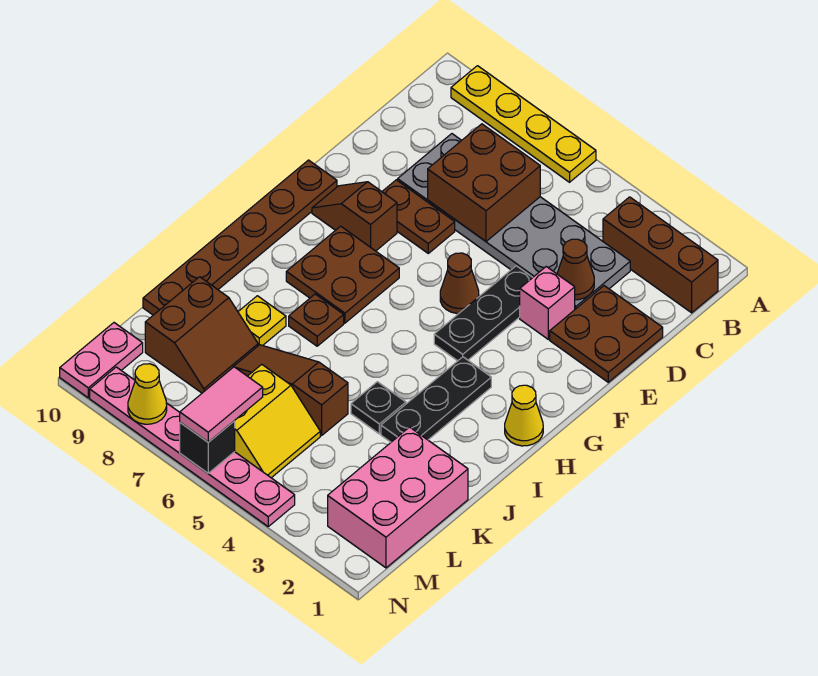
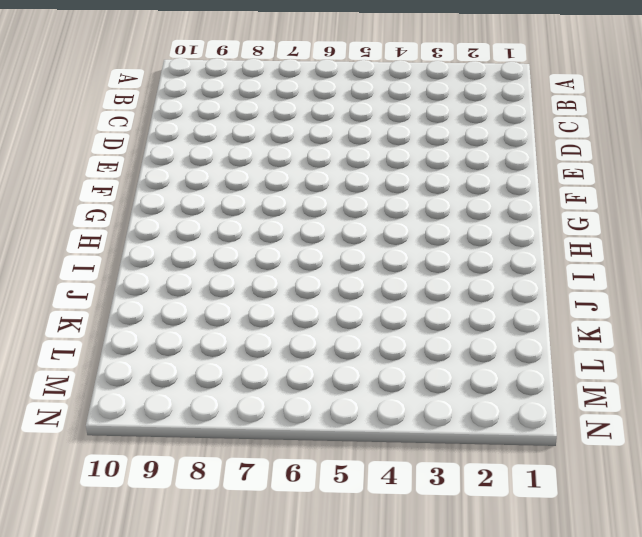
none -> yellow plate A6:A9 level 1
none -> brown brick B1:B3 level 1
none -> grey plate C3:D8 level 1

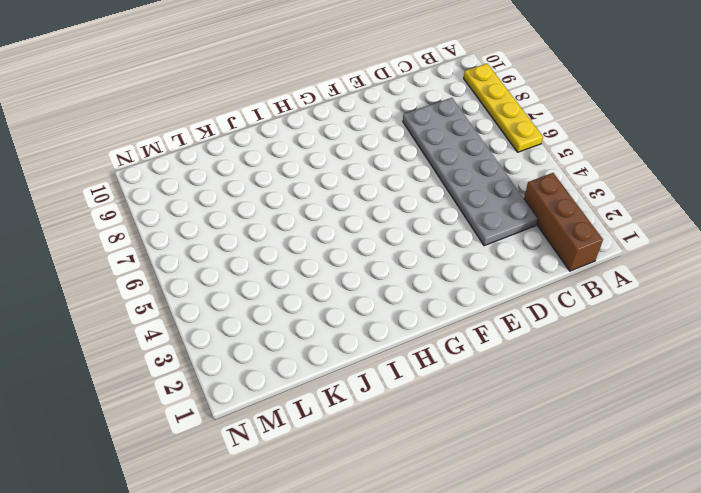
none -> brown plate D1:E2 level 1
none -> pink brick E3 level 1
none -> black plate E4:G4 level 1

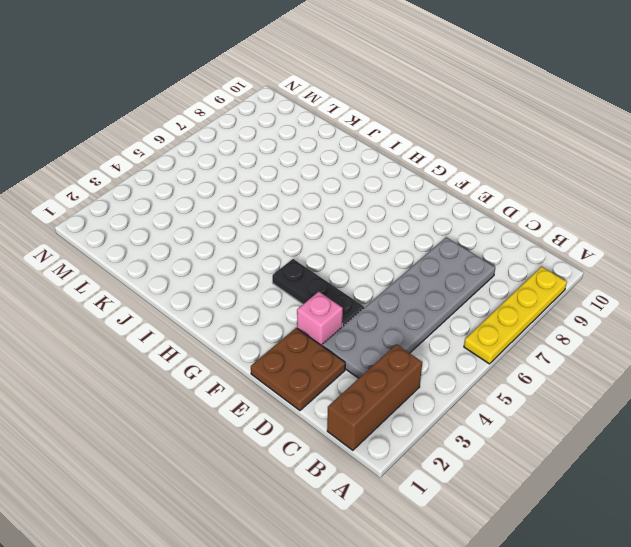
none -> brown plate E7:E8 level 1
none -> brown cone F5 level 1
none -> brown slope F8:F9 level 1 top 8

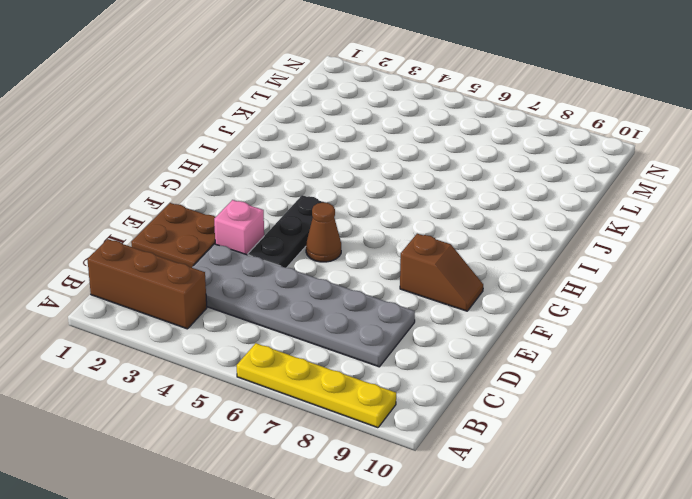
none -> brown plate E7:E8 level 1
none -> brown plate F10:K10 level 1
none -> brown plate G7:H8 level 1

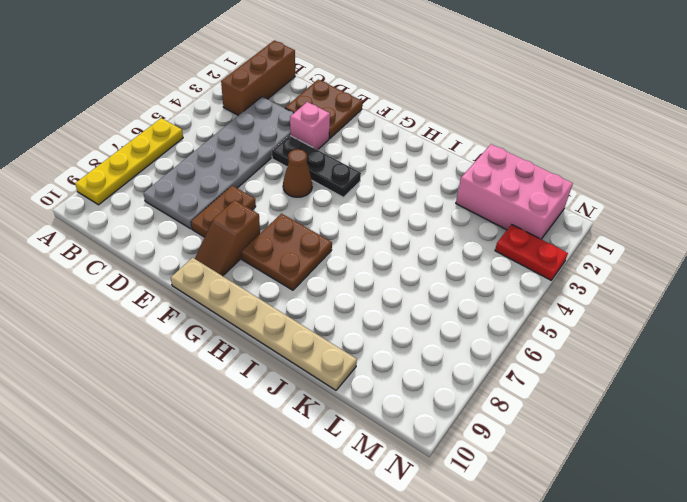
tan plate F10:K10 level 1 -> brown plate F10:K10 level 1
red plate M3:N3 level 1 -> none
none -> yellow cone H1 level 1
none -> black plate H3:J3 level 1
none -> brown plate I7 level 1

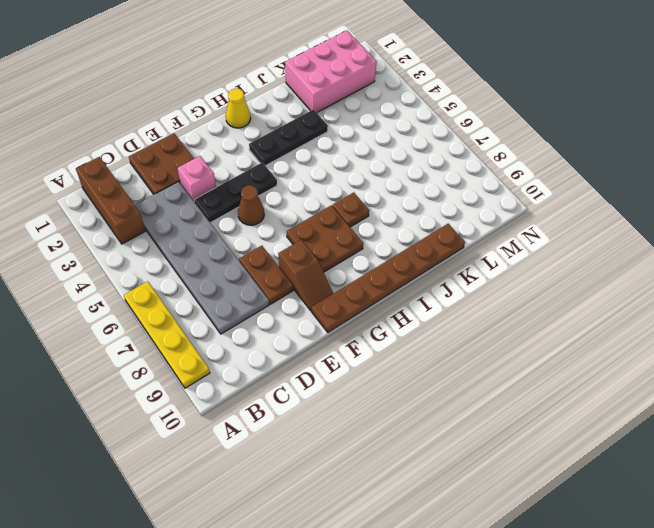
none -> black plate J4 level 1
none -> yellow plate J8 level 1
none -> brown slope K5:K7 level 1 top 5

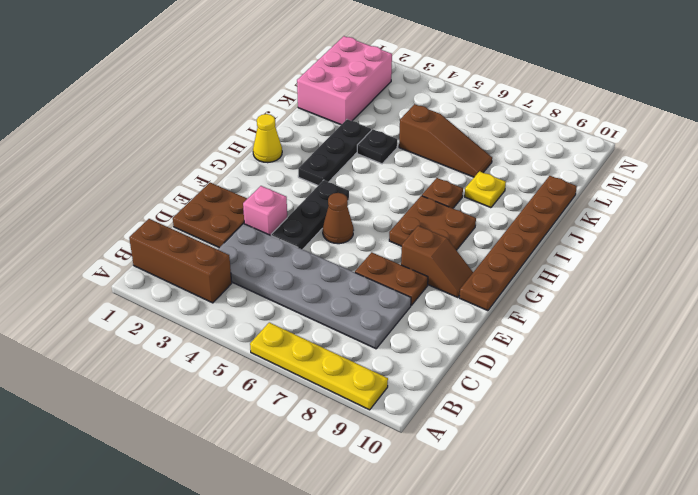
none -> brown slope K8:L9 level 1 top 9
none -> yellow slope L5:M6 level 1 top 6
none -> pink plate M10:N10 level 1

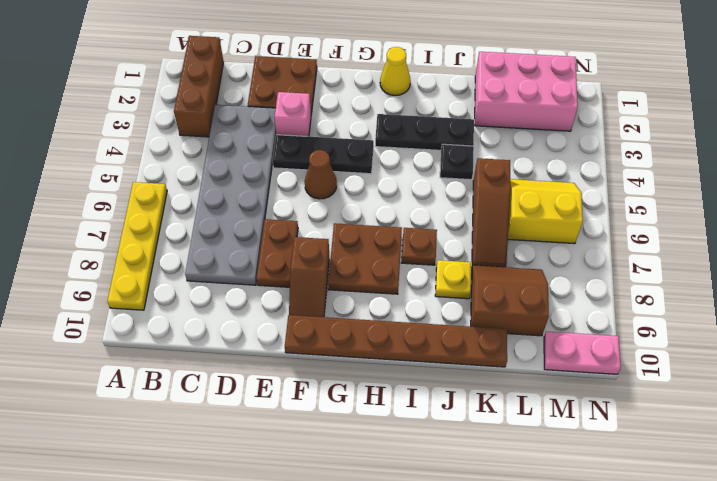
none -> pink plate N4:N9 level 1
none -> brown brick C6:D7 level 2
none -> brown cone D3 level 2

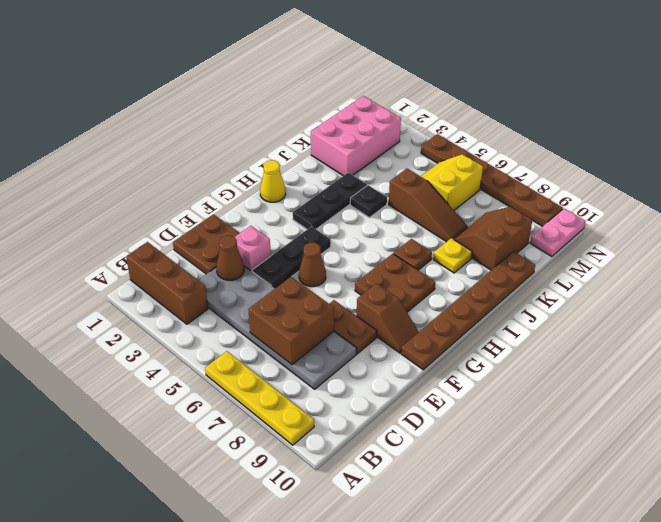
brown plate N4:N9 level 1 -> pink plate N4:N9 level 1
none -> black brick N6 level 2
none -> yellow cone N8 level 2
none -> pink tile M6:N6 level 3

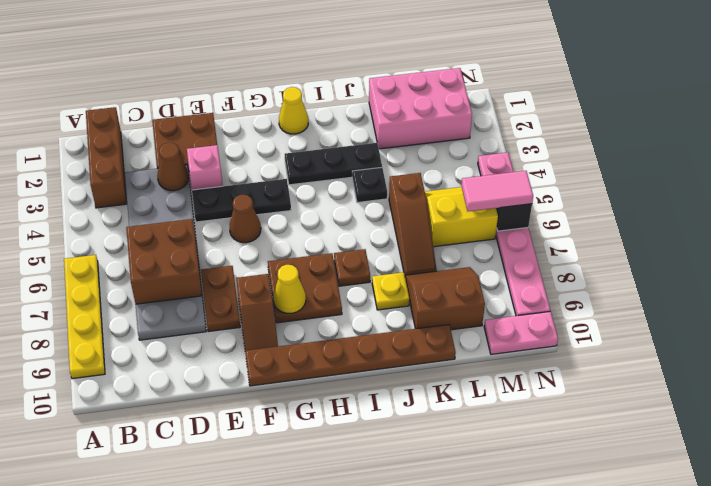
yellow cone G8 level 2 -> yellow cone N8 level 2

